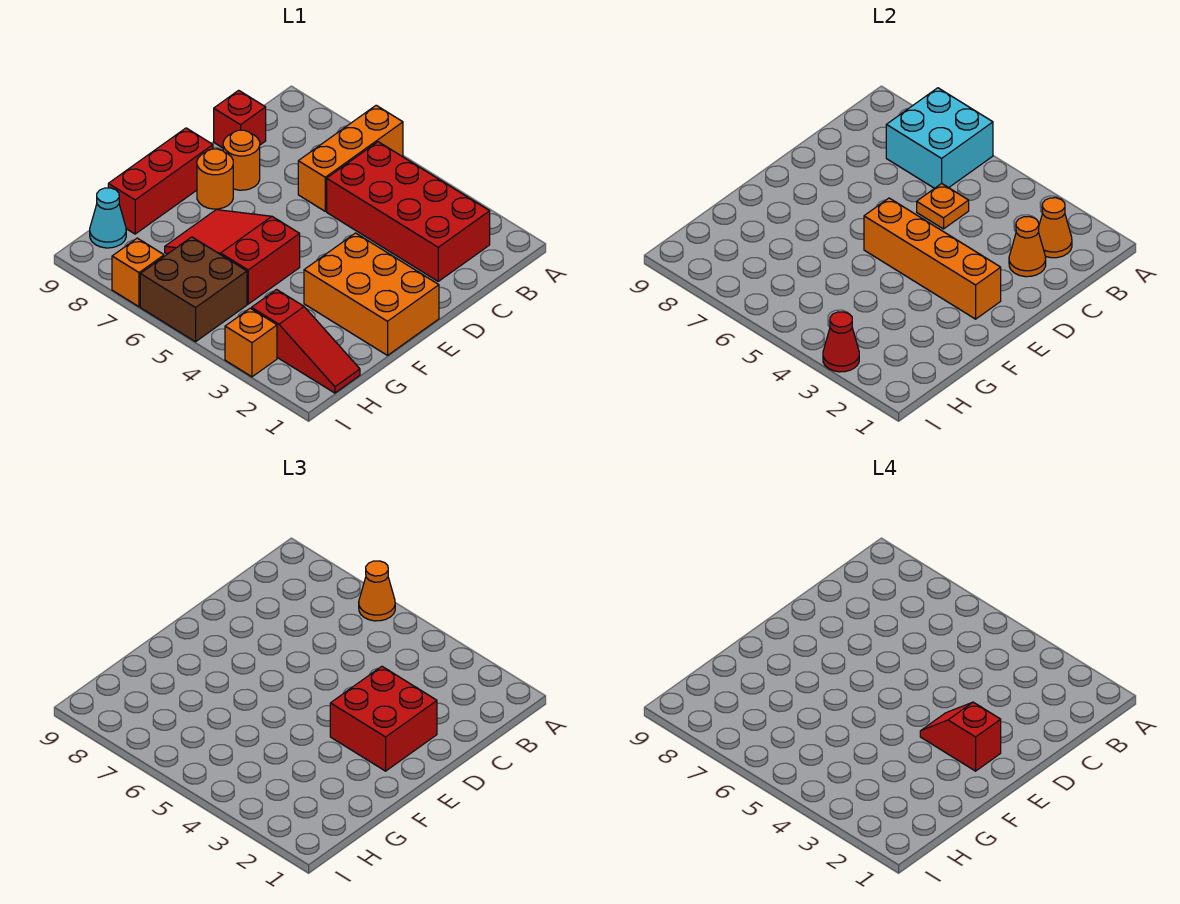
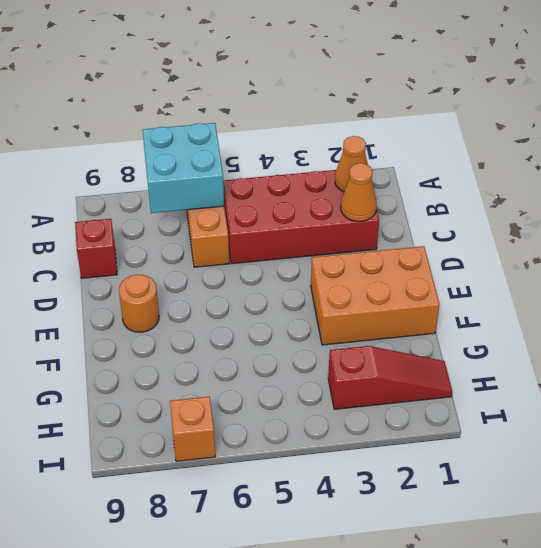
none -> orange round brick D8 level 1
none -> red brick E9:G9 level 1
none -> red slope F5:G7 level 1 top 5

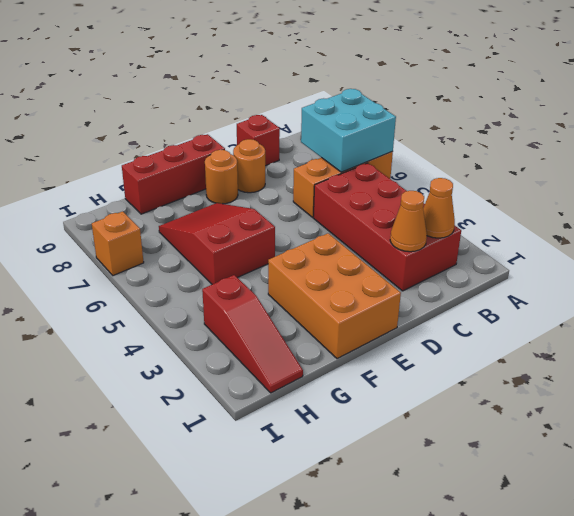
none -> brown brick H5:I6 level 1
none -> cyan cone H9 level 1
none -> orange brick I3 level 1

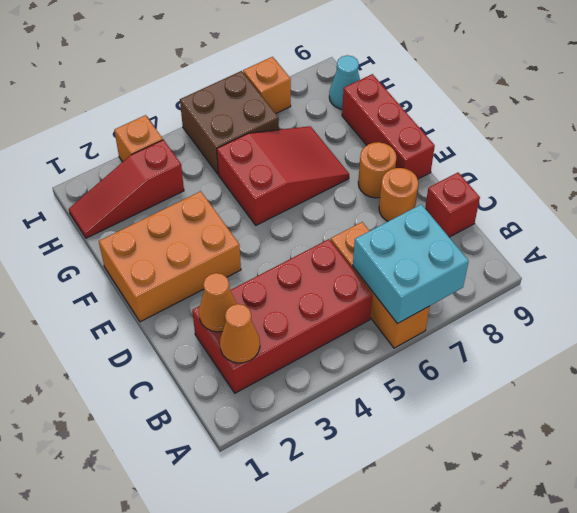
none -> orange plate C5 level 2
none -> orange brick E2:E5 level 2
none -> red cone I3 level 2

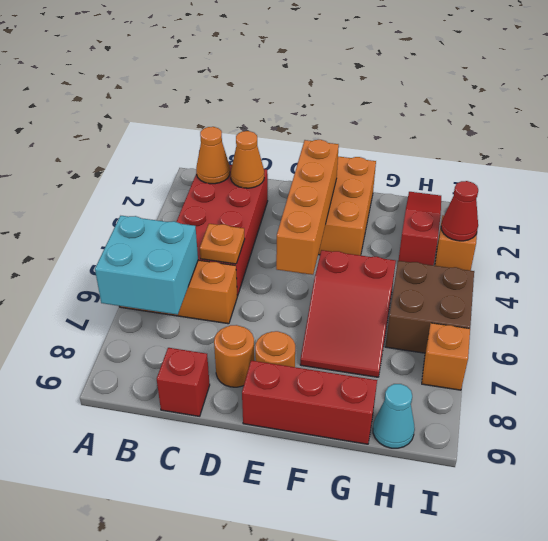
none -> orange cone A6 level 3
none -> red brick D2:E3 level 3
none -> red slope E2:E3 level 4 top 2

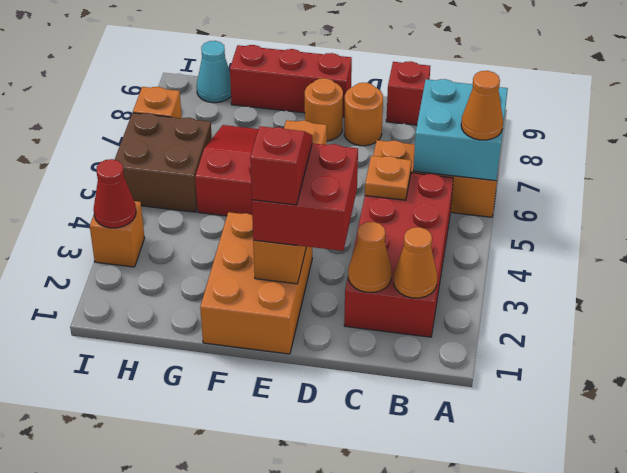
none -> red slope H1:H3 level 1 top 3

